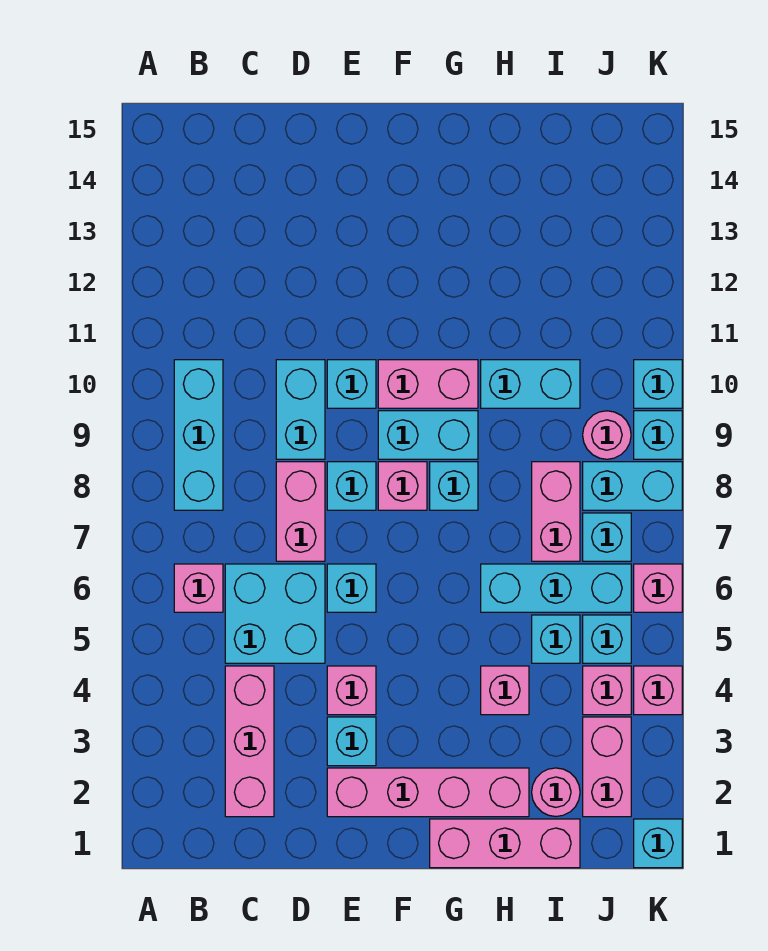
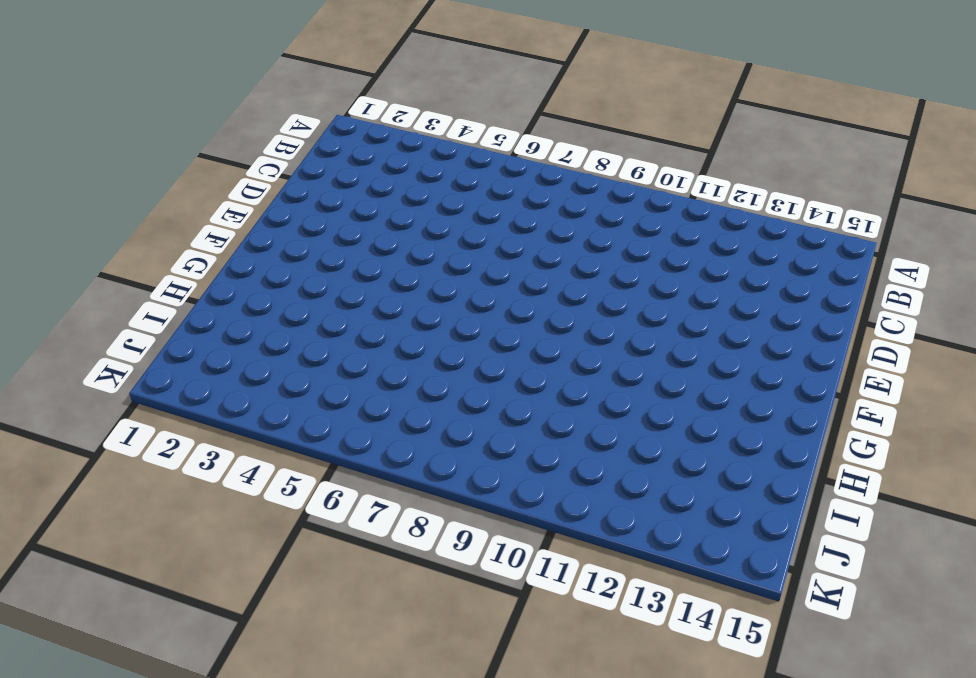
none -> pink brick B6 level 1
none -> cyan brick B8:B10 level 1
none -> pink brick C2:C4 level 1
none -> cyan brick C5:D6 level 1

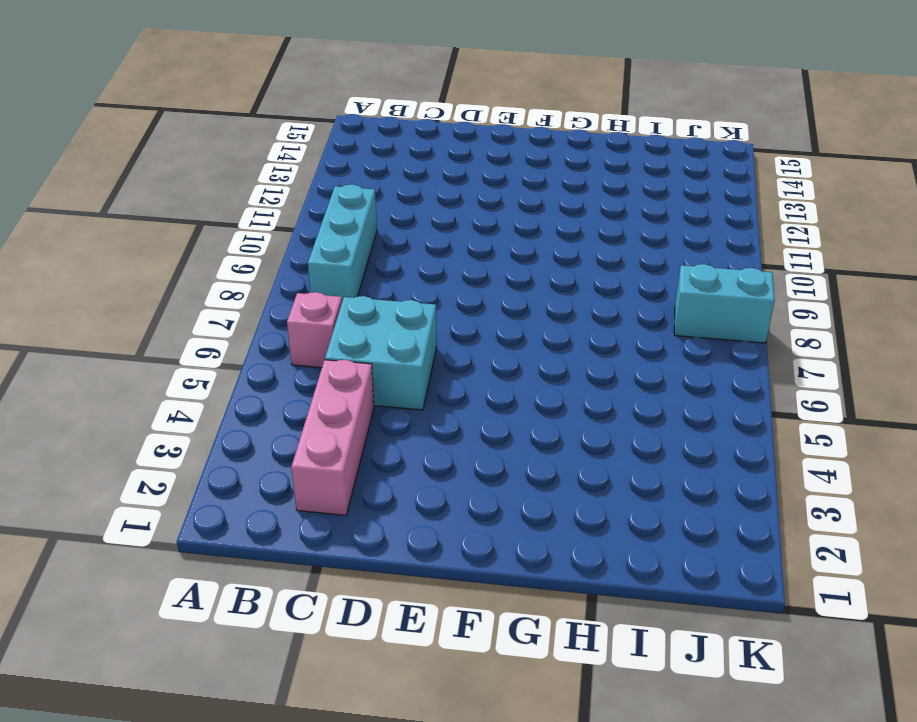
none -> pink brick D7:D8 level 1
none -> cyan brick D9:D10 level 1
none -> pink brick E2:H2 level 1
none -> cyan brick E3 level 1

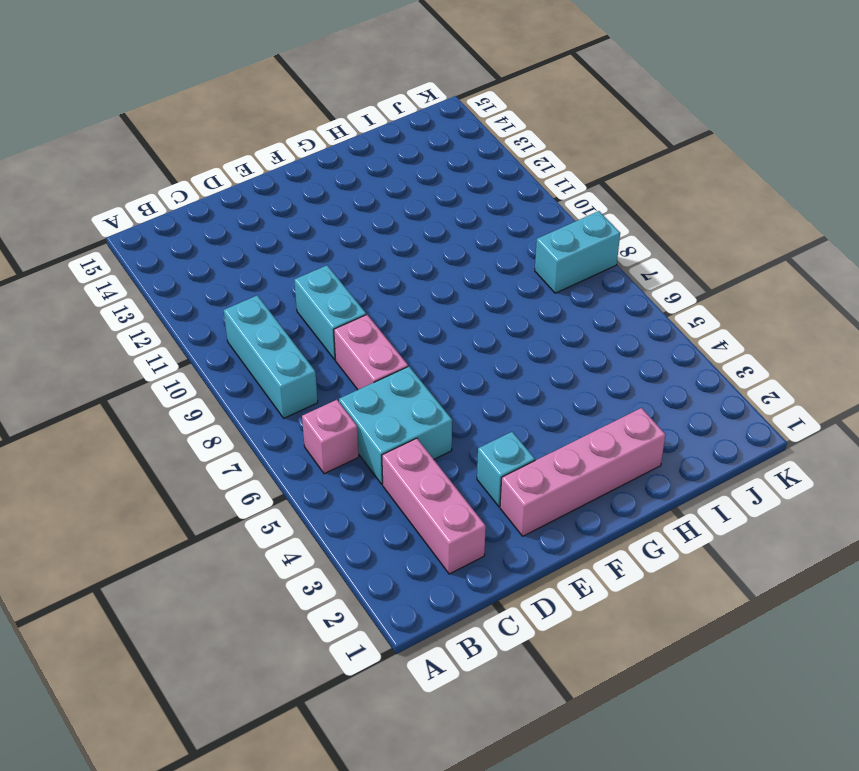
none -> pink brick E4 level 1
none -> cyan brick E6 level 1
none -> cyan brick E8 level 1
none -> cyan brick E10 level 1

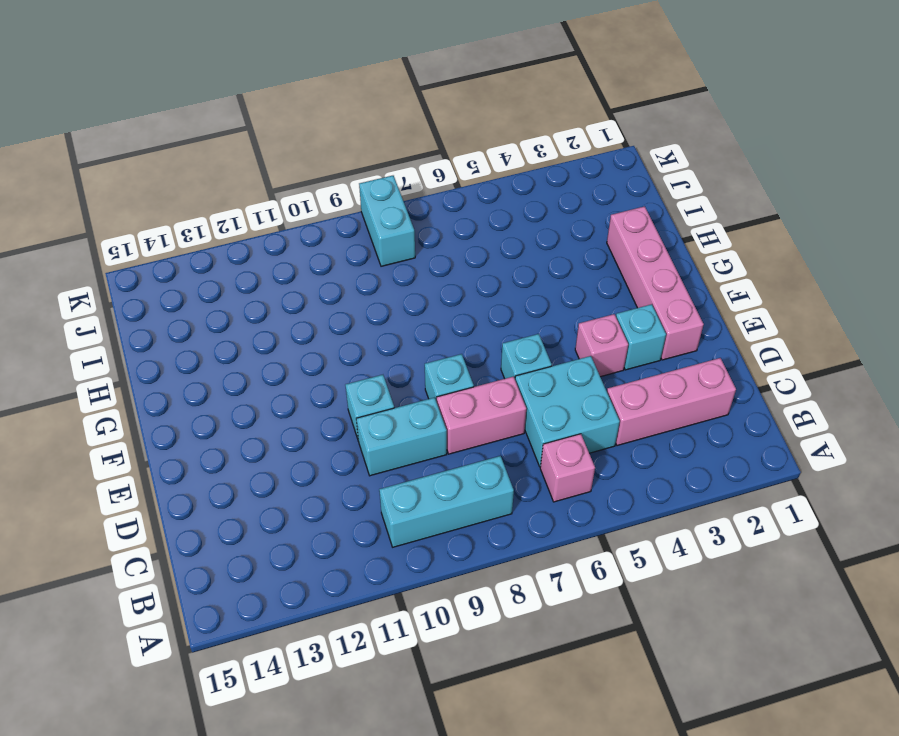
none -> pink brick F8 level 1
none -> cyan brick F9:G9 level 1
none -> pink brick F10:G10 level 1
none -> pink brick G1:I1 level 1

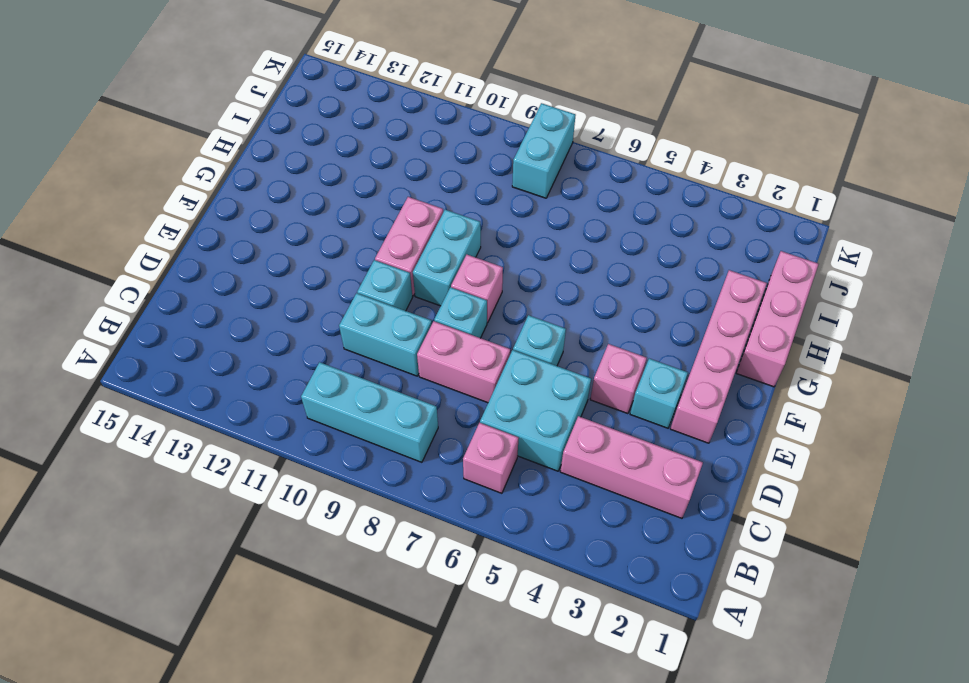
none -> cyan brick G8 level 1
none -> pink brick H4 level 1
none -> cyan brick H6:J6 level 1
none -> cyan brick H10:I10 level 1

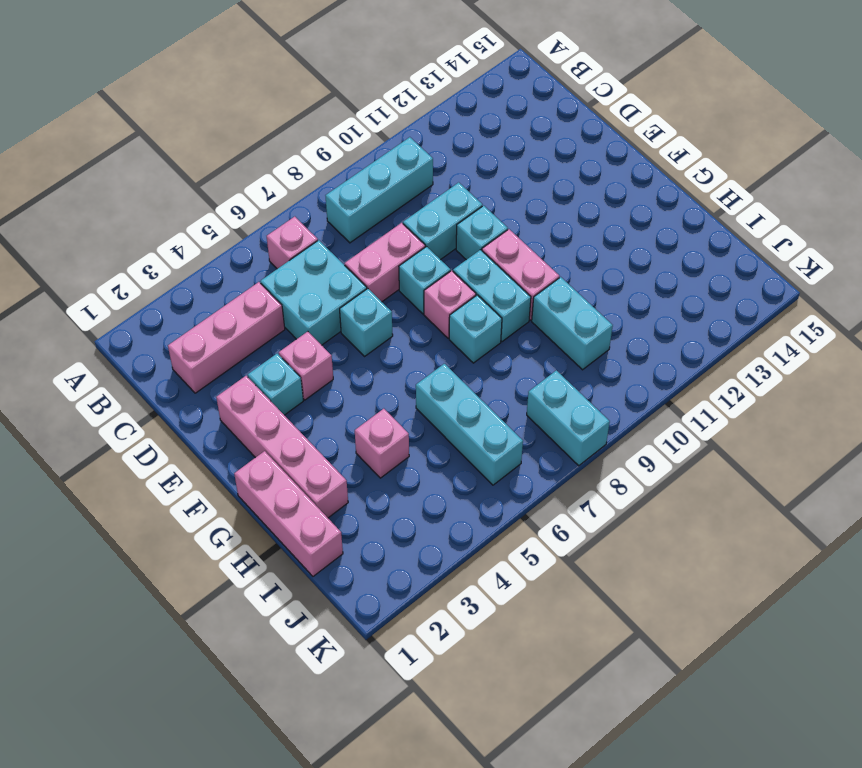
none -> pink round brick I2 level 1
none -> cyan brick I5 level 1
none -> pink brick I7:I8 level 1
none -> pink brick J2:J3 level 1

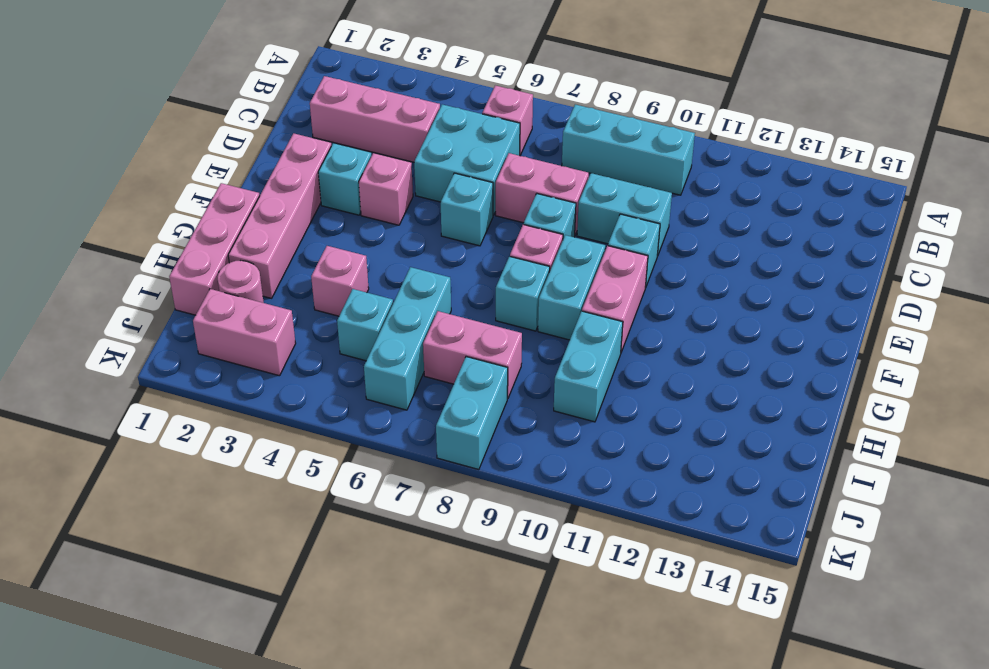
none -> pink brick J4 level 1
none -> cyan brick J5 level 1
none -> cyan brick J7 level 1
none -> pink round brick J9 level 1

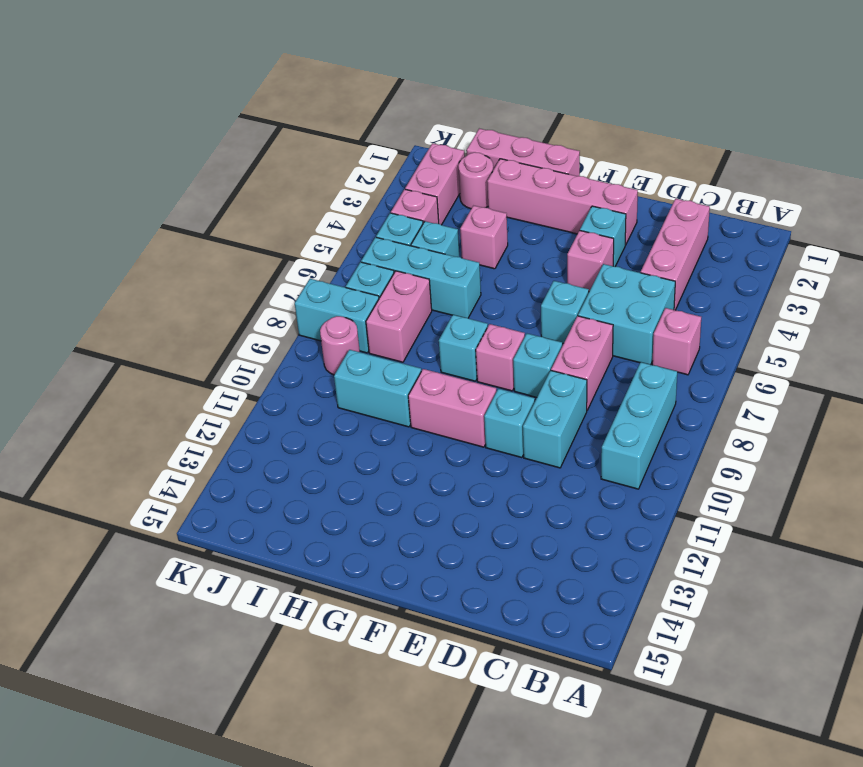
none -> cyan brick F9:G9 level 1
none -> cyan brick K1 level 1
none -> pink brick K4 level 1
none -> pink brick K6 level 1

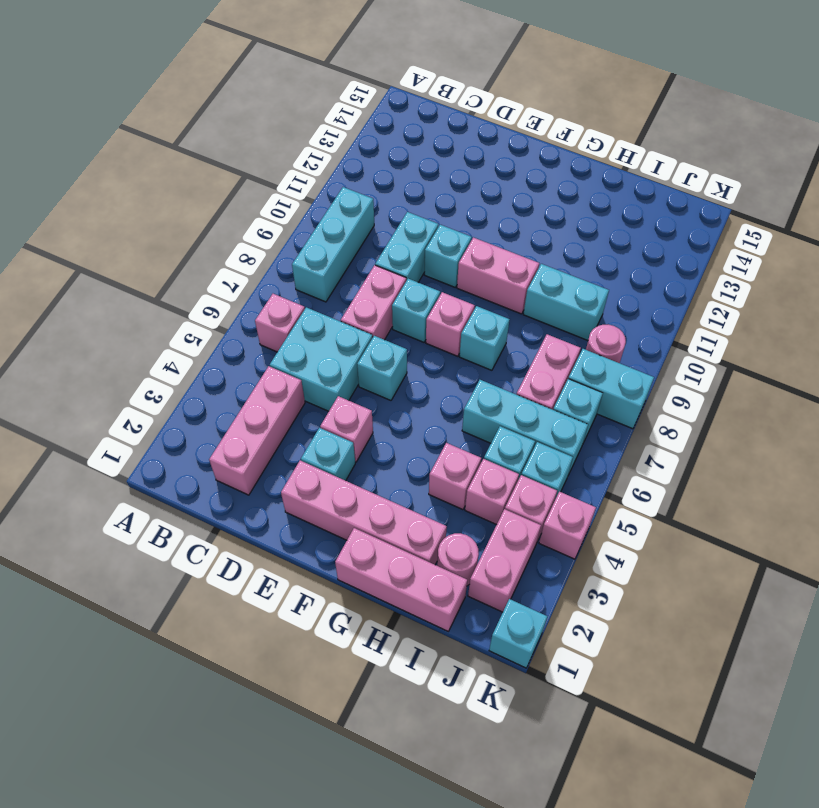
pink brick I4 level 1 -> pink brick K6 level 1
none -> cyan brick F9:G9 level 1
none -> cyan brick K9 level 1
none -> cyan brick K10 level 1

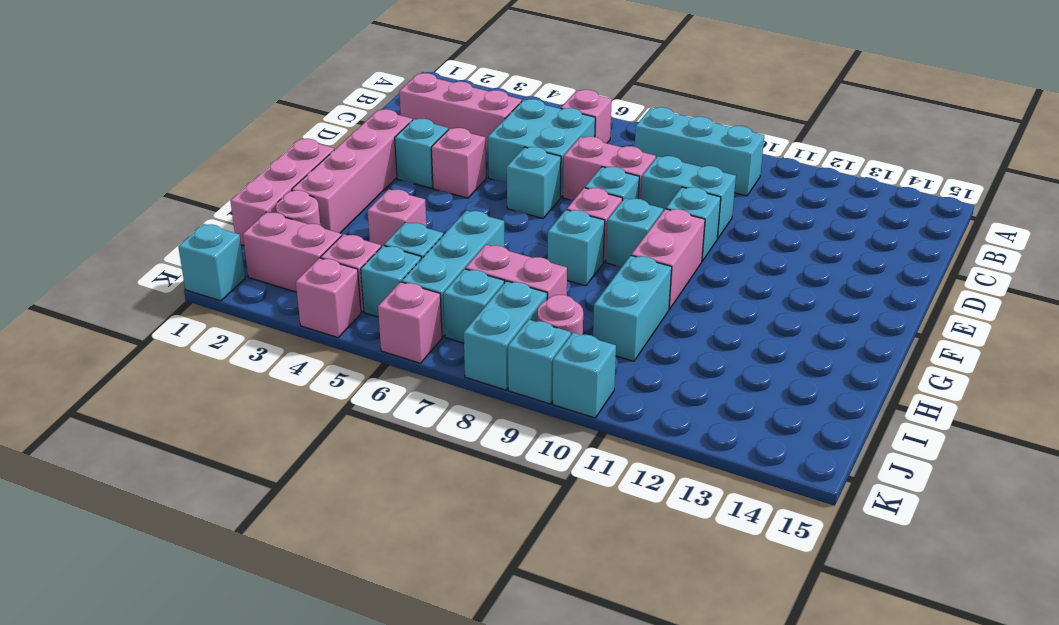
cyan brick F9 level 1 -> cyan brick F9:G9 level 1

